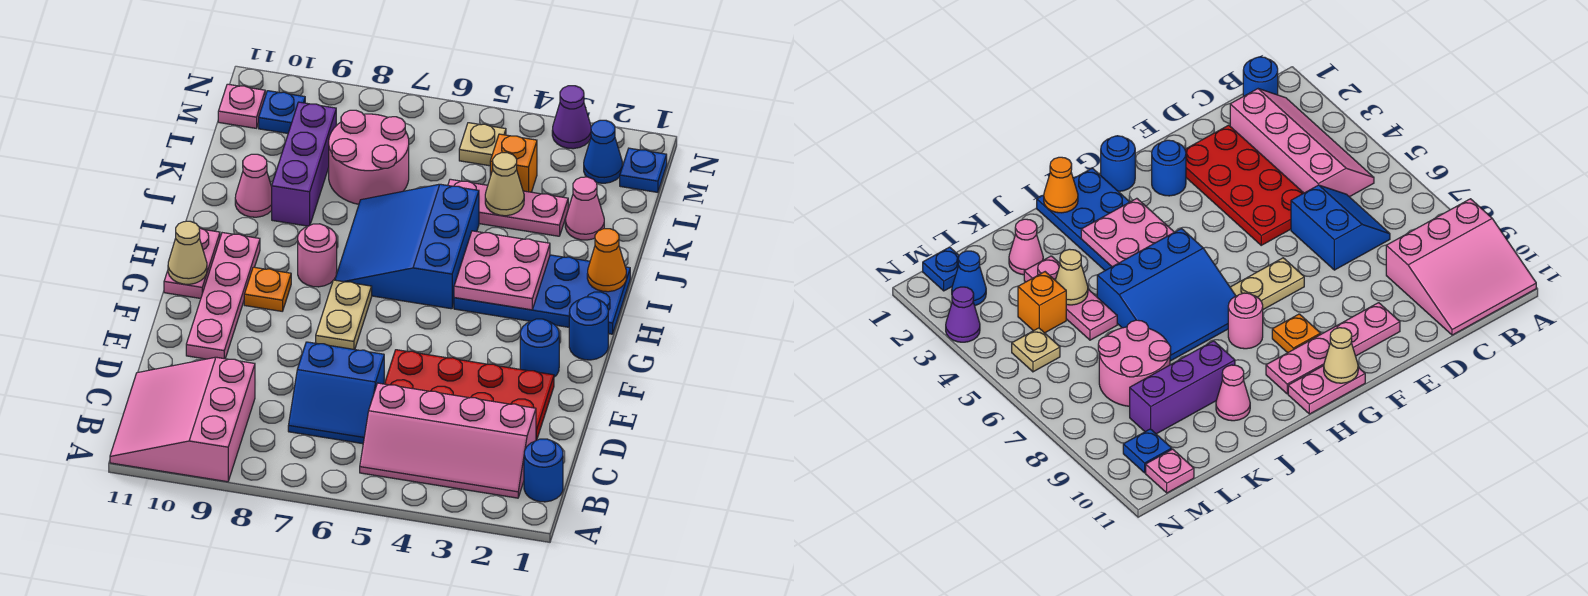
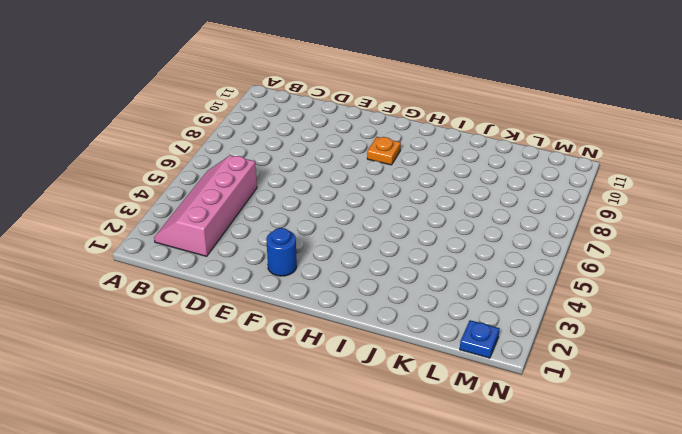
none -> pink slope A9:C11 level 1 top 9
none -> blue round brick B1 level 1
none -> blue slope C6:D7 level 1 top D
none -> red plate D2:E5 level 1

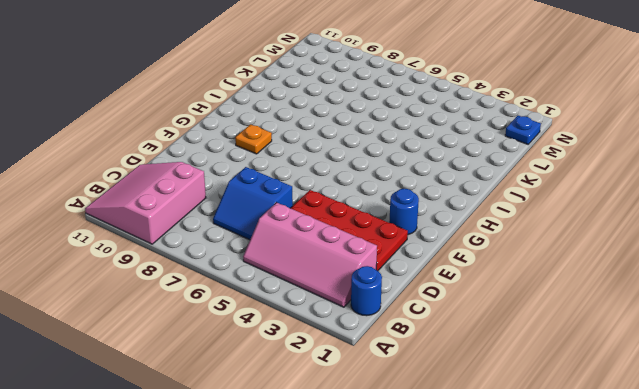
none -> pink plate E10:H10 level 1
none -> tan plate F7:G7 level 1
none -> blue round brick G1 level 1
none -> pink plate G11:H11 level 1

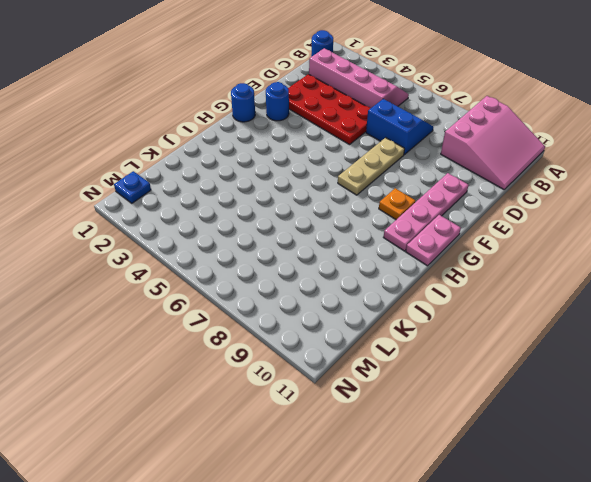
tan plate E7:G7 level 1 -> tan plate F7:G7 level 1
none -> blue plate H1:I4 level 1
none -> blue slope H5:J7 level 1 top 5
none -> pink round brick H8 level 1
none -> purple brick J9:L9 level 1

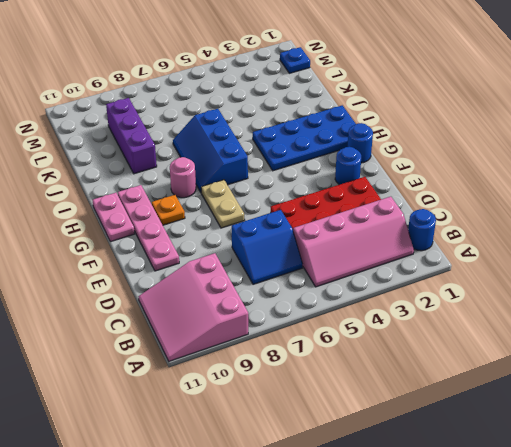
blue slope H6:J7 level 1 top 6 -> blue slope H5:J7 level 1 top 5
none -> pink cone J10 level 1
none -> pink cone K2 level 1
none -> pink plate K3:K5 level 1
none -> pink round brick K7:L8 level 1

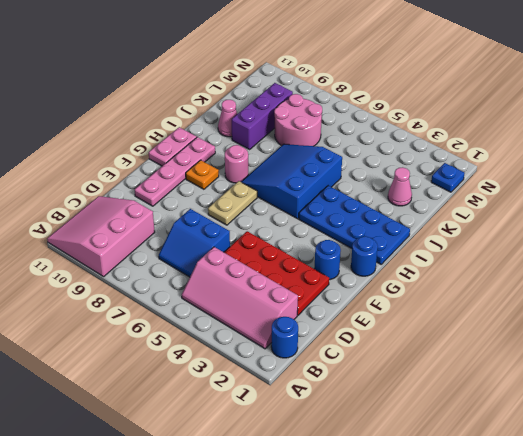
none -> pink plate K3:K5 level 1
none -> orange brick L4 level 1
none -> blue cone M2 level 1
none -> tan plate M5 level 1

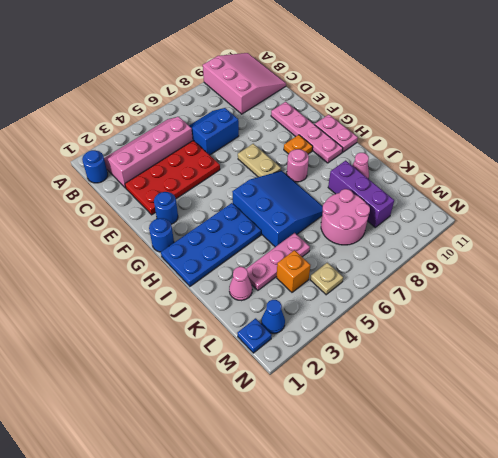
none -> blue plate M10 level 1
none -> pink plate M11 level 1
none -> purple cone N3 level 1
none -> tan cone G11 level 2

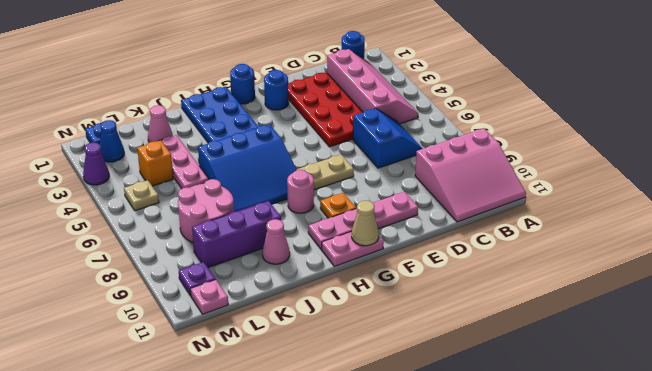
purple plate M10 level 1 -> blue plate M10 level 1
none -> pink plate H3:I4 level 2
none -> orange cone I1 level 2
none -> tan cone K4 level 2

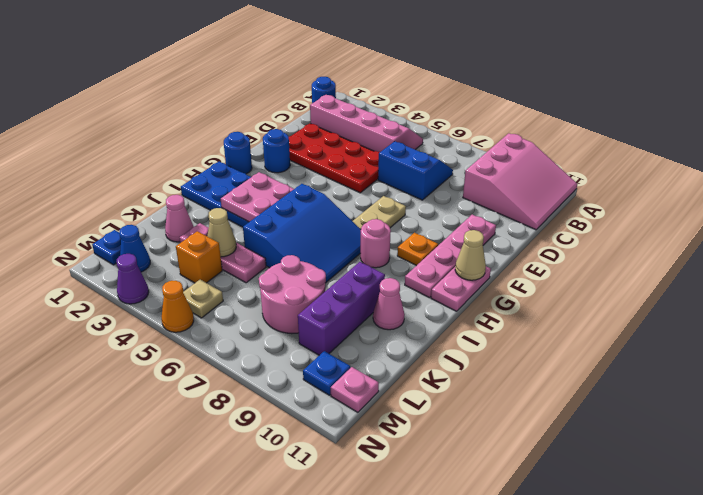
orange cone N5 level 1 -> orange cone I1 level 2

